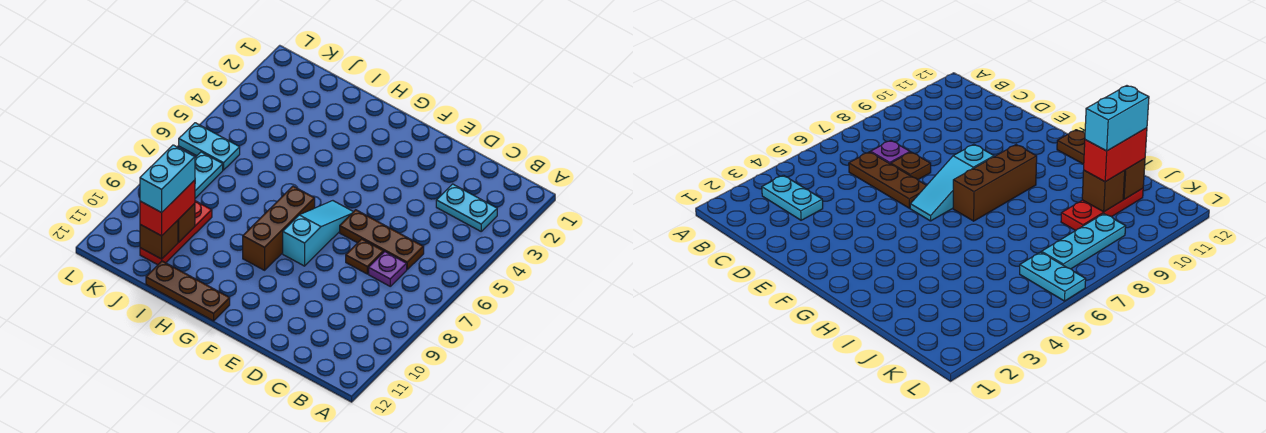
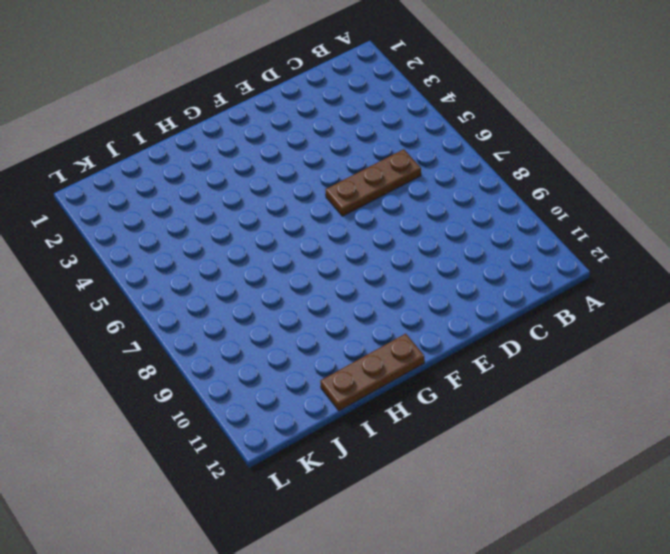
none -> cyan plate B3:C3 level 1
none -> purple plate C7 level 1
none -> brown plate D7 level 1

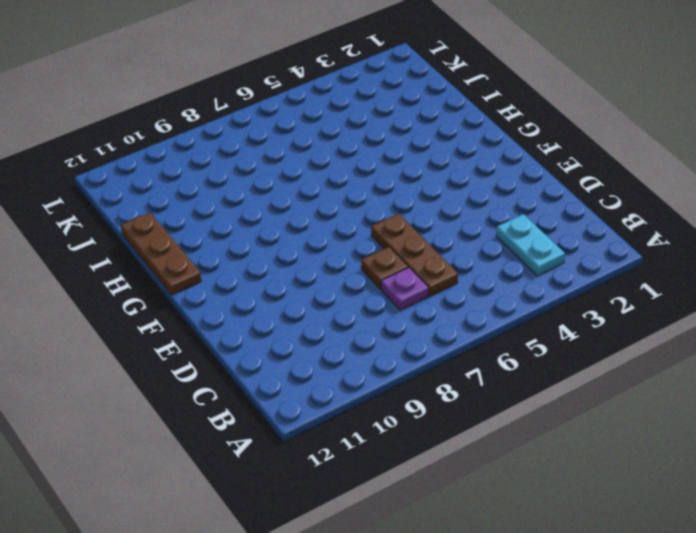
none -> cyan slope F6:F8 level 1 top 8
none -> brown brick G7:G9 level 1
none -> red plate J9:J11 level 1

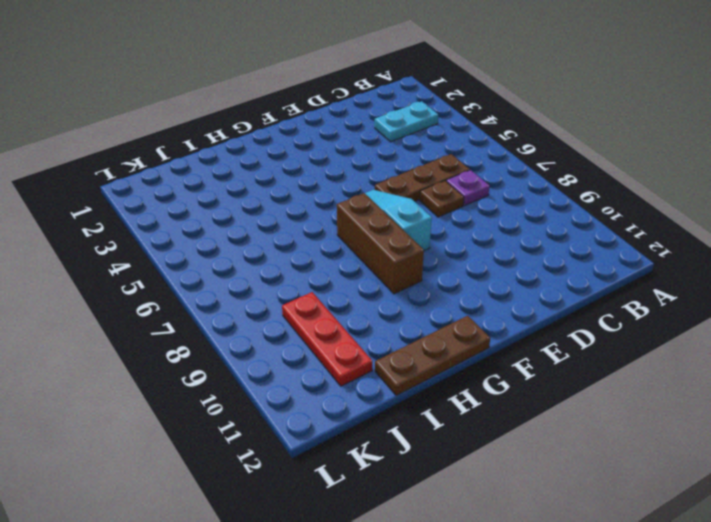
none -> cyan plate K6:L6 level 1
none -> cyan plate K7:K9 level 1
none -> brown brick J10 level 2

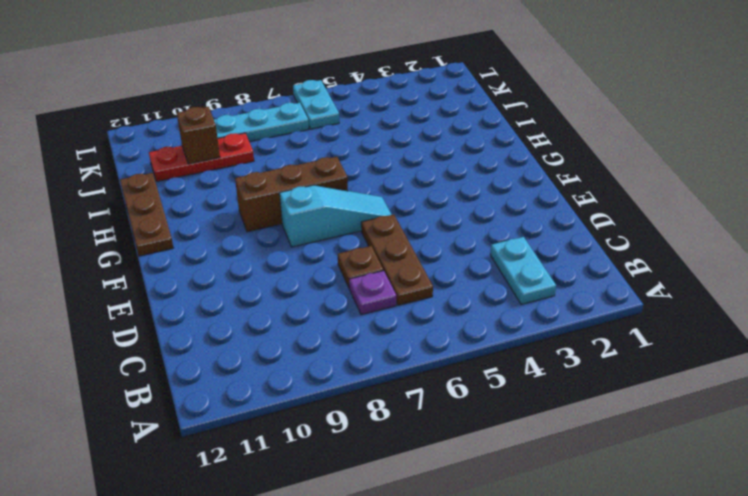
none -> brown brick J11 level 2
none -> red brick J10:J11 level 3
none -> cyan brick J10:J11 level 4

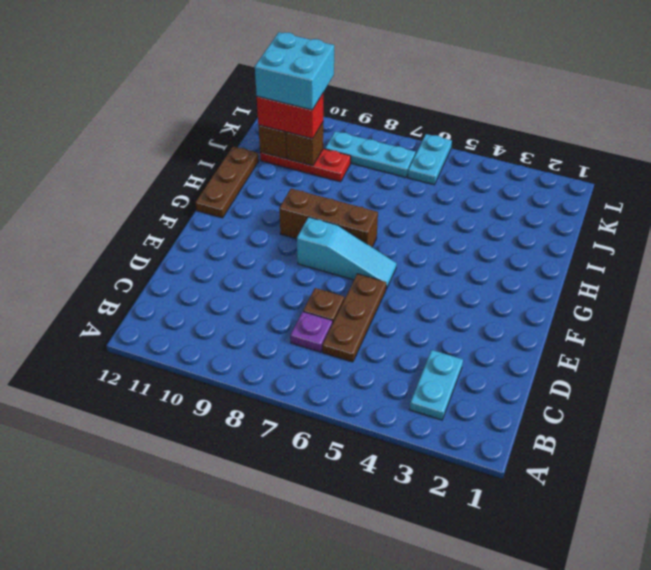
cyan brick J10:K11 level 4 -> cyan brick J10:J11 level 4

